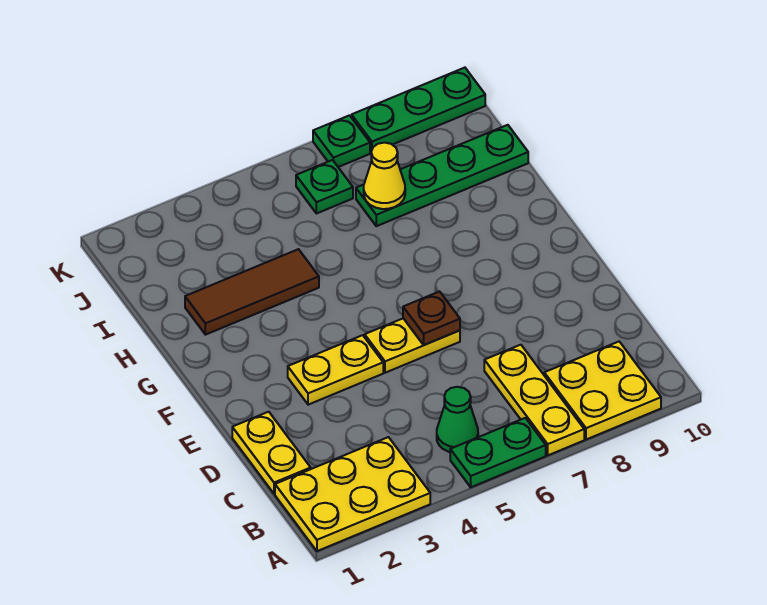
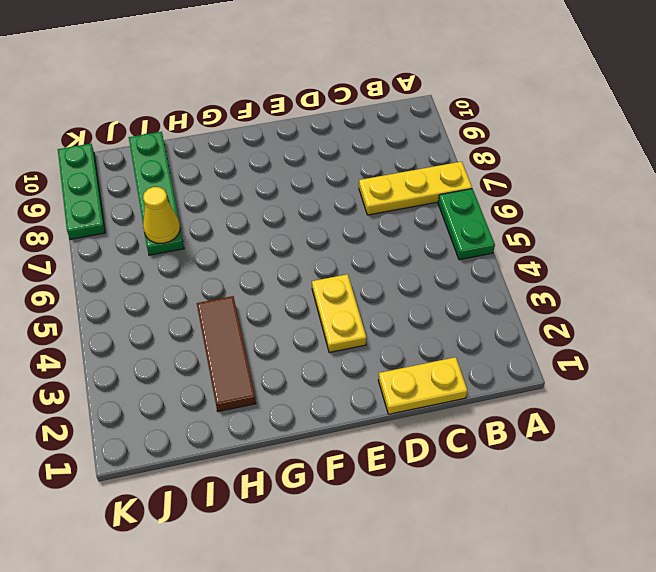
none -> yellow plate A1:B3 level 1
none -> yellow plate A8:B9 level 1
none -> green cone B5 level 1

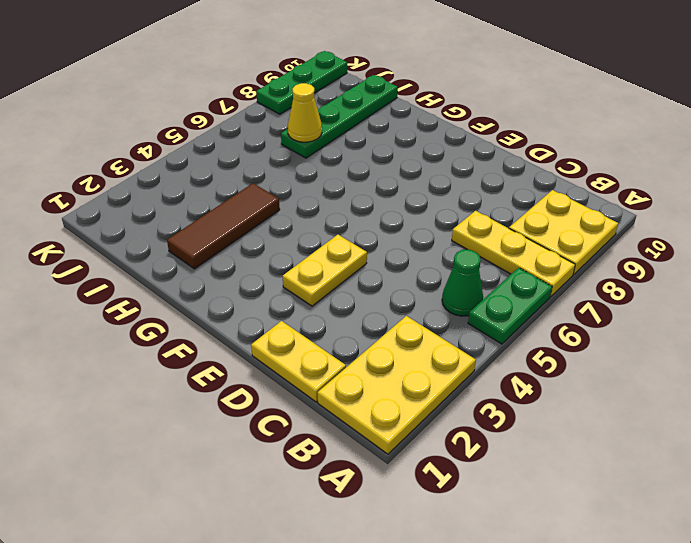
none -> yellow plate E5:E6 level 1
none -> green plate J6 level 1
none -> green plate K7 level 1

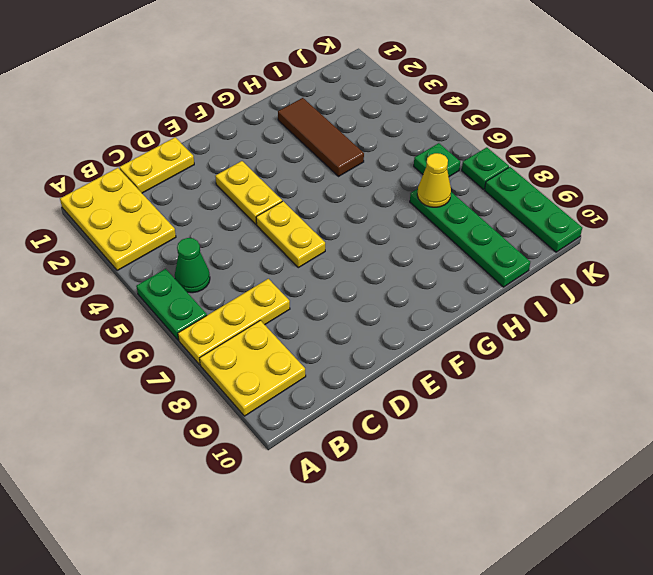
none -> brown plate E6 level 2

